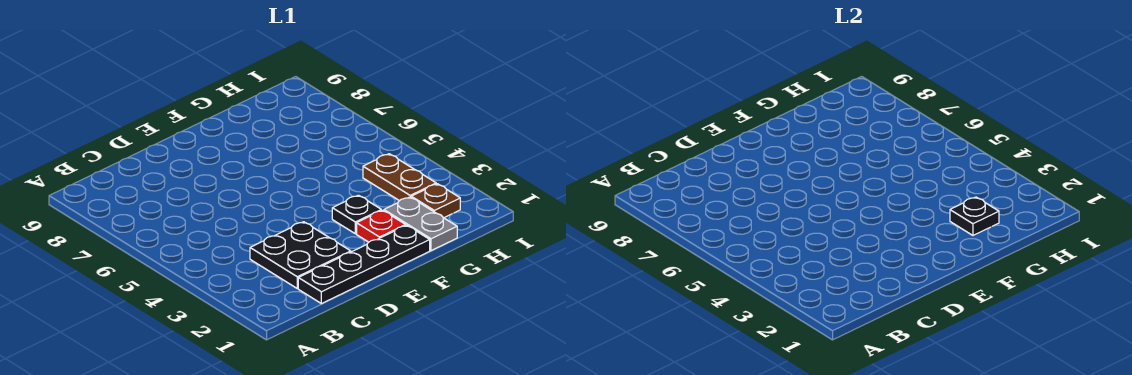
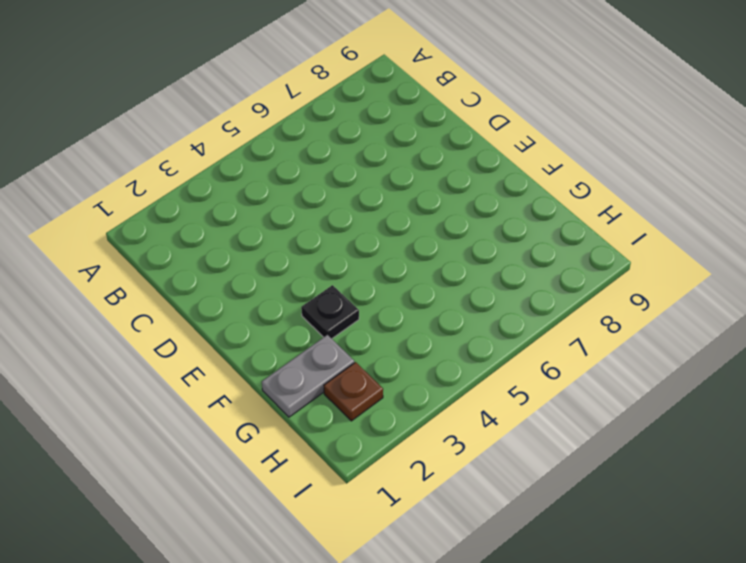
none -> black plate C1:F1 level 1
none -> black plate C2:D3 level 1

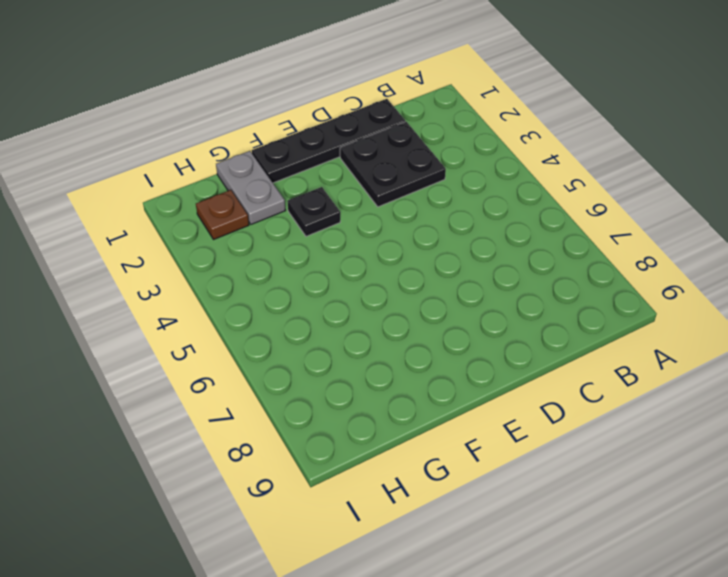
none -> red plate F2 level 1
none -> brown plate H3:H4 level 1

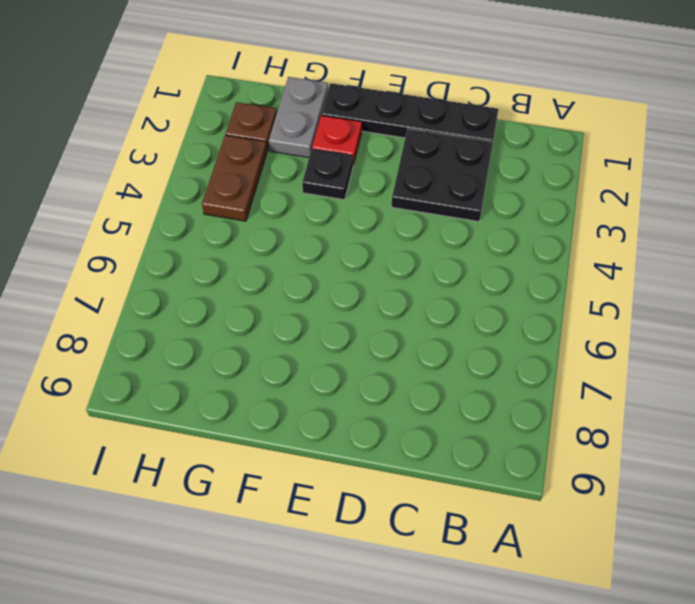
none -> black plate G2 level 2

